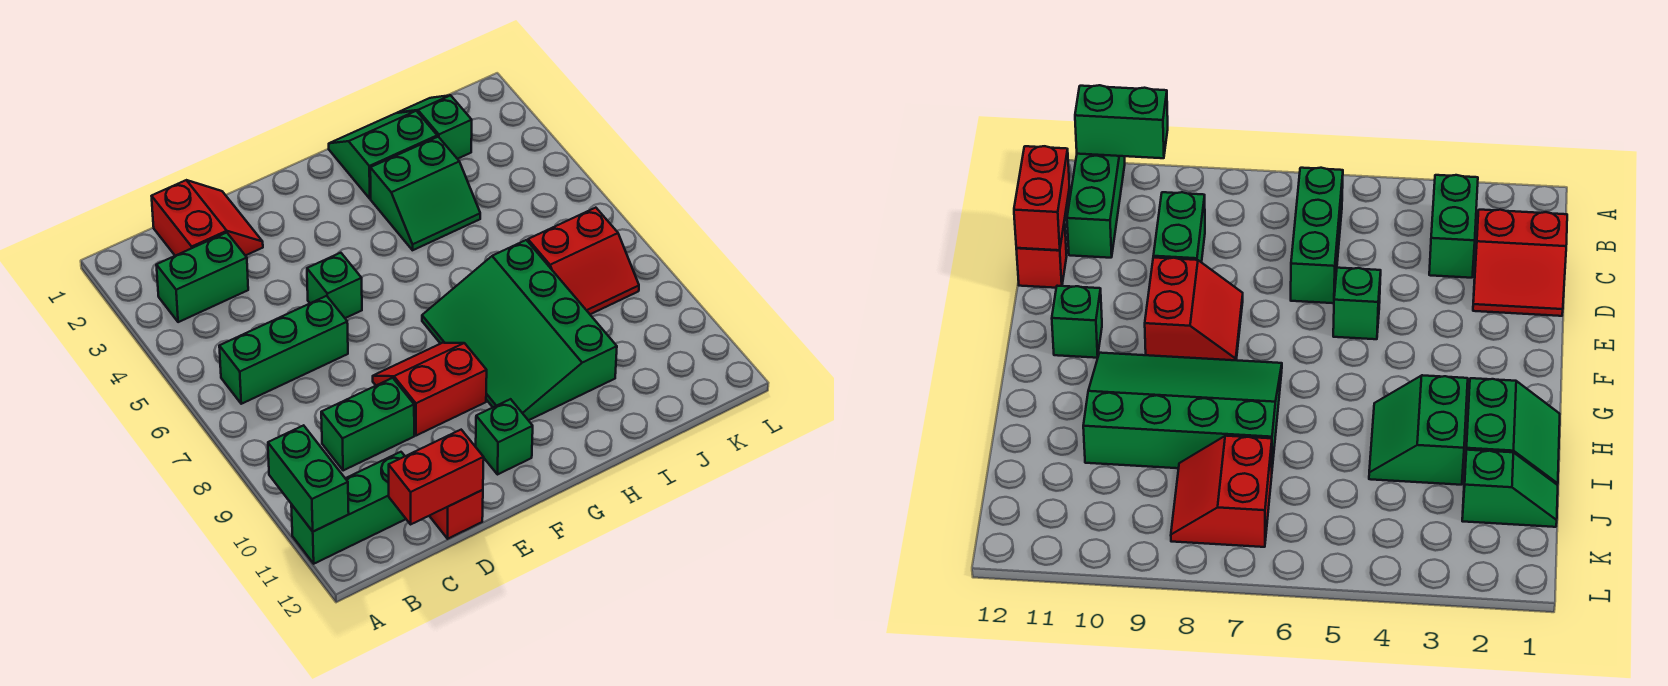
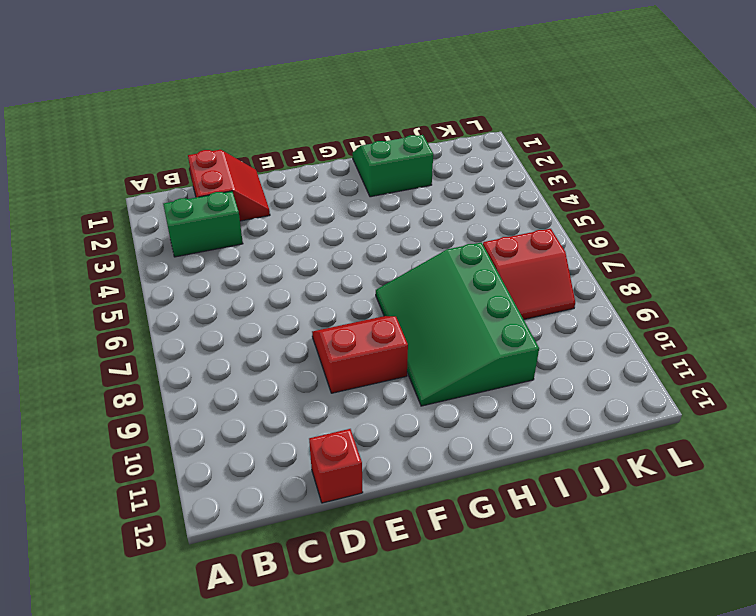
none -> green brick A11:C11 level 1
none -> green brick B6:D6 level 1
none -> green brick C9:D9 level 1

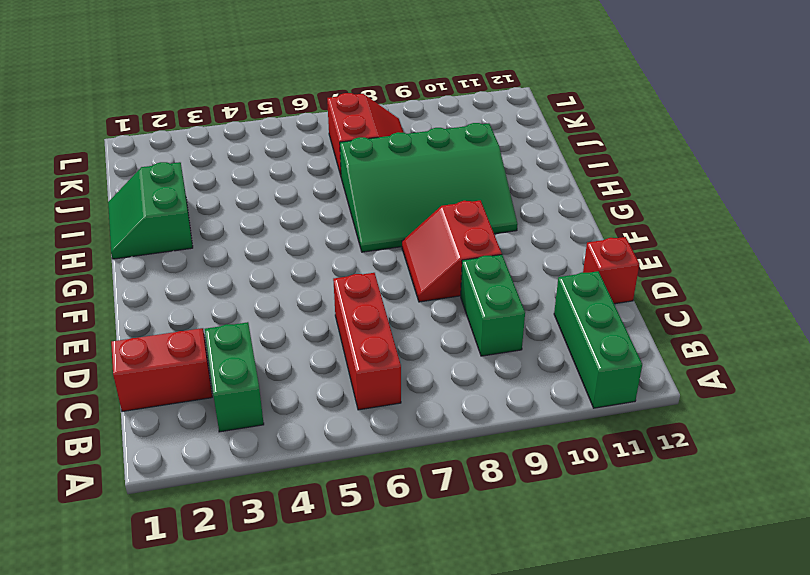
red brick B6:D6 level 1 -> green brick B6:D6 level 1
none -> green brick E5 level 1
none -> green brick F11 level 1
none -> green slope H3:I4 level 1 top 3

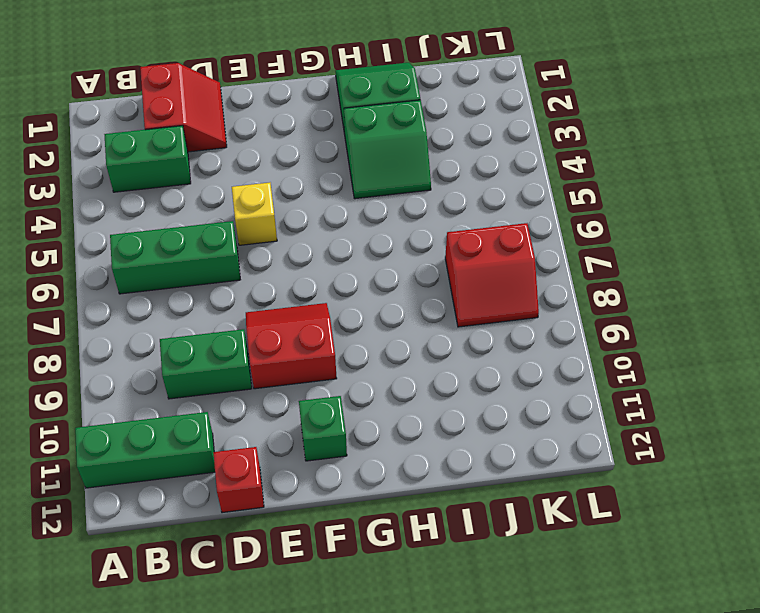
yellow brick E5 level 1 -> green brick E5 level 1
none -> green slope G7:I10 level 1 top I
none -> green slope J1:J2 level 1 top 2
none -> green brick A10:A11 level 2

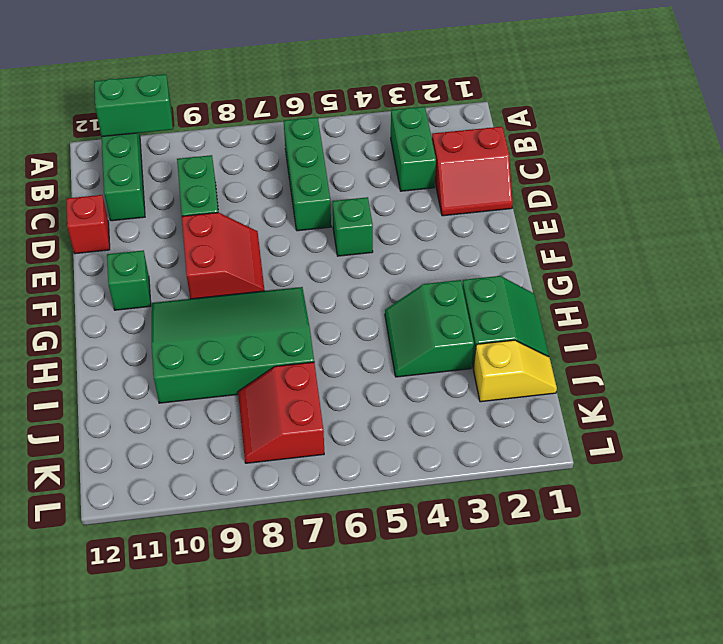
yellow slope J1:J2 level 1 top 2 -> green slope J1:J2 level 1 top 2
none -> red brick C12:D12 level 2

